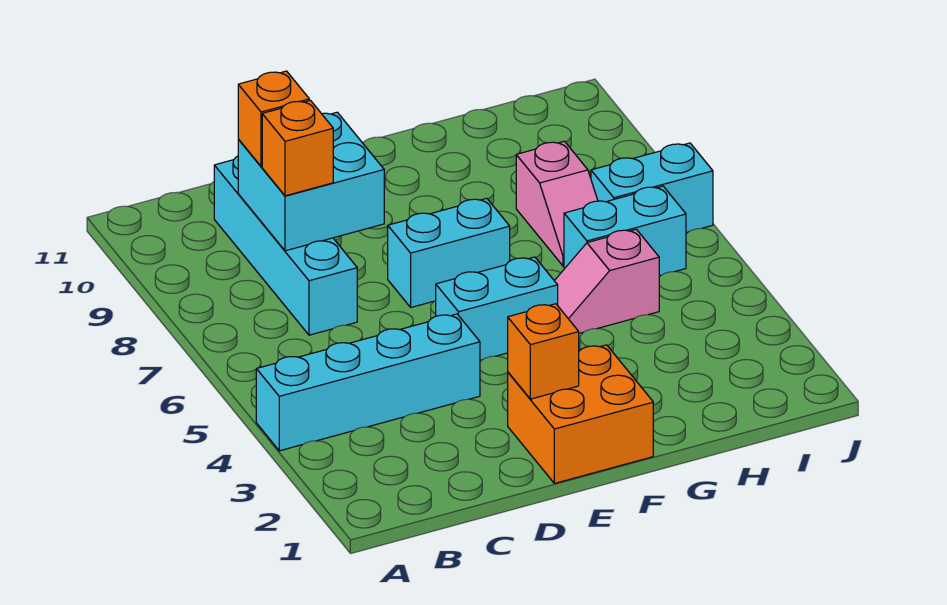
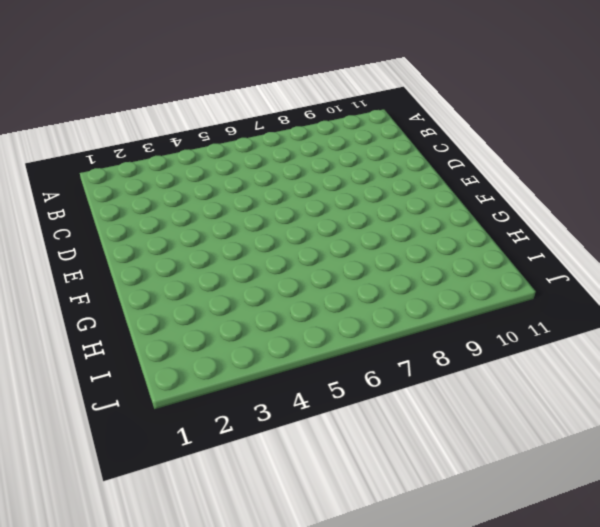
none -> cyan brick A4:D4 level 1
none -> cyan brick C7:C10 level 1
none -> orange brick E1:F2 level 1

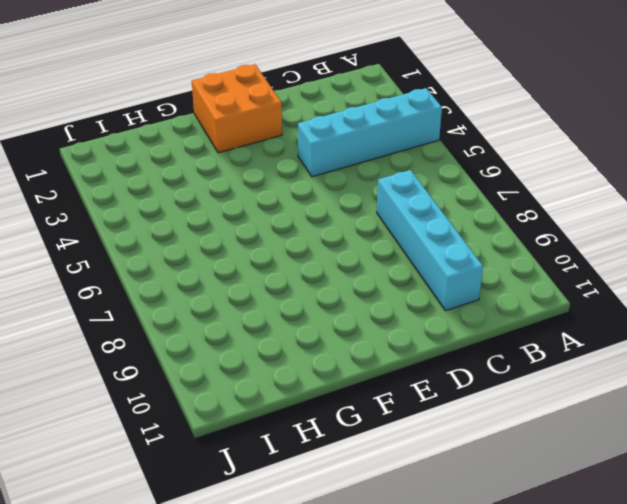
none -> cyan brick E5:F5 level 1
none -> cyan brick E7:F7 level 1
none -> pink slope G5:H5 level 1 top H

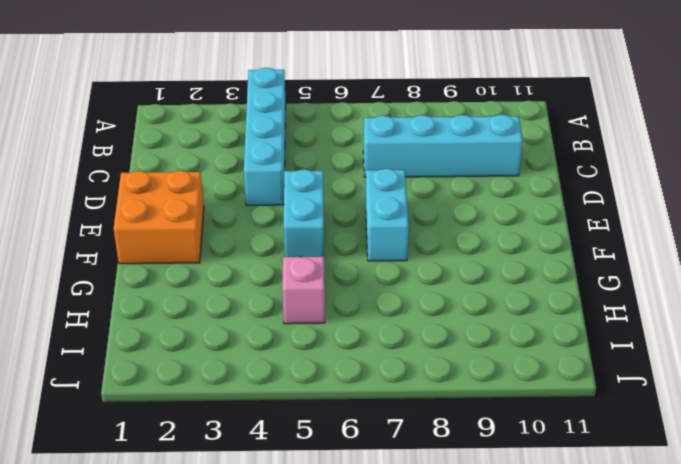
none -> cyan brick H6:I6 level 1
none -> pink slope H7:H8 level 1 top 8
none -> cyan brick I7:J7 level 1

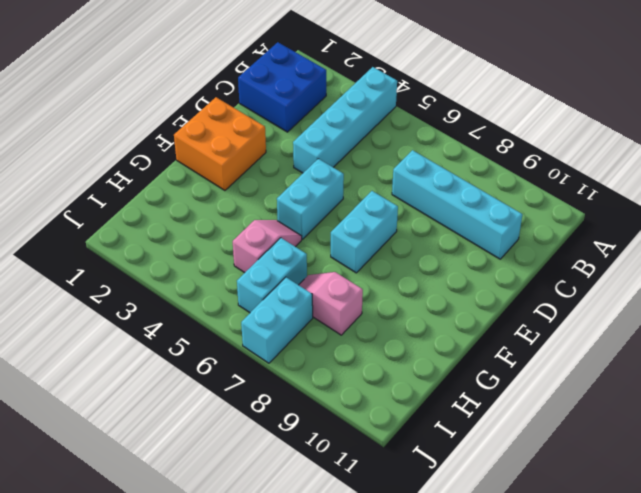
blue brick B1:C2 level 1 -> none
none -> cyan brick C8:D9 level 2
none -> orange brick E2 level 2
none -> orange brick C8 level 3

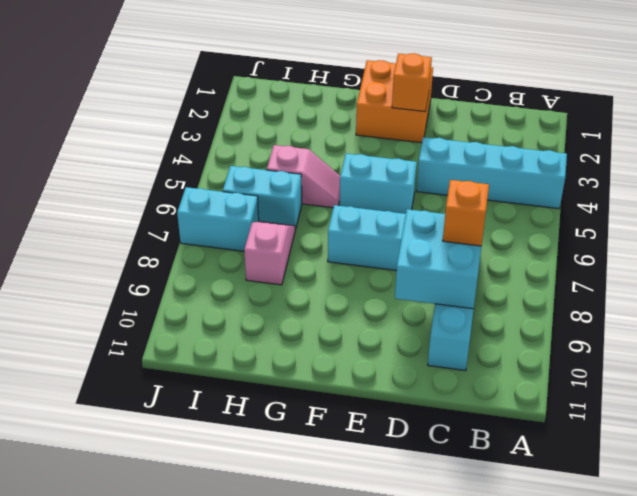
none -> orange brick C9 level 3

